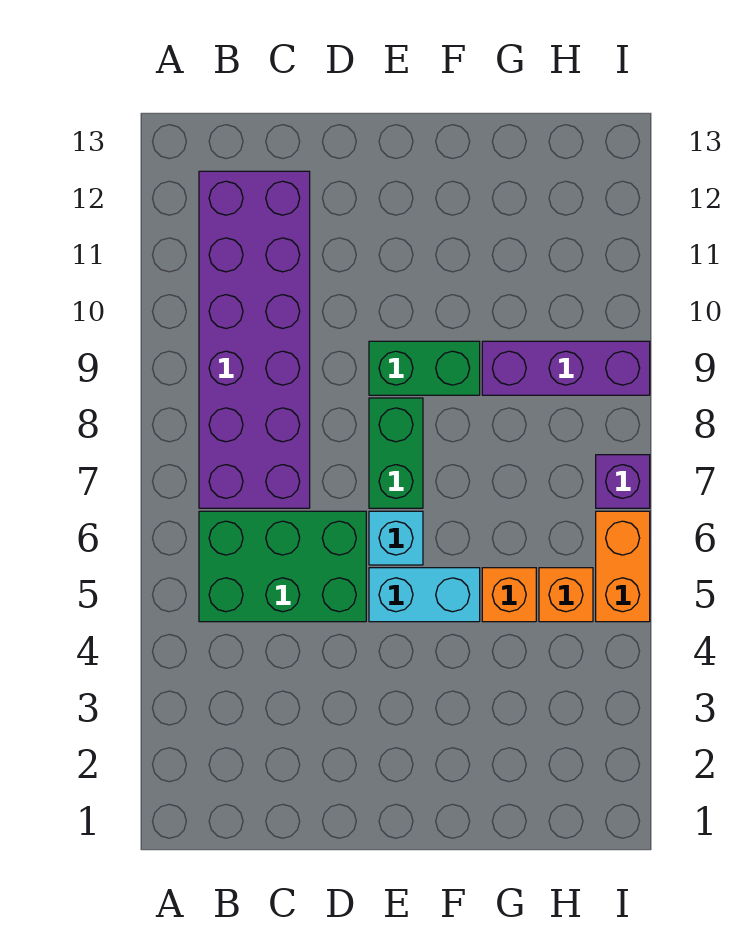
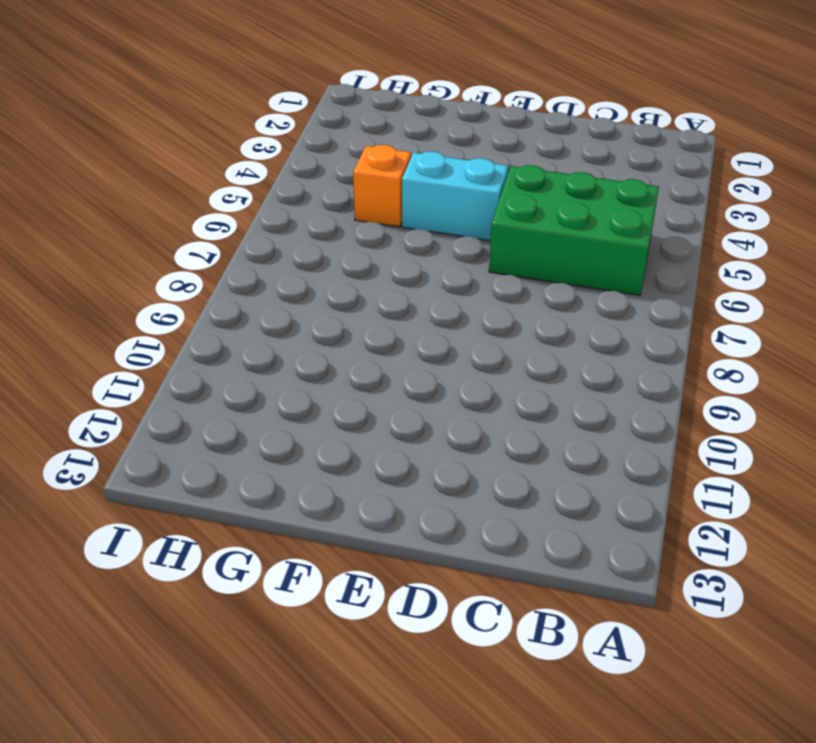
none -> purple brick B7:C12 level 1
none -> cyan brick E6 level 1

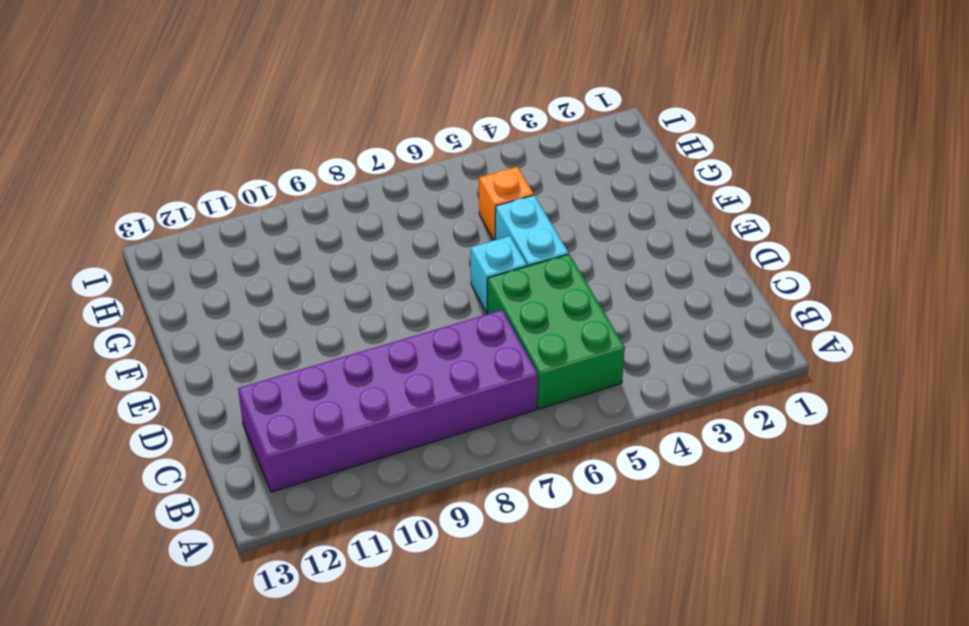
none -> green brick E7:E8 level 1
none -> green brick E9:F9 level 1

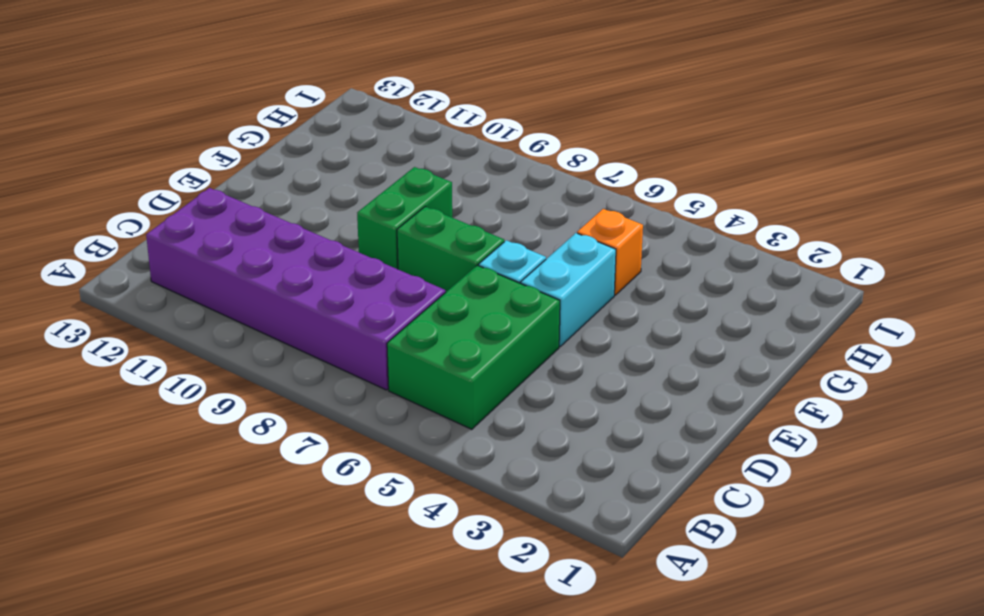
none -> purple brick G9:I9 level 1
none -> orange brick H5 level 1

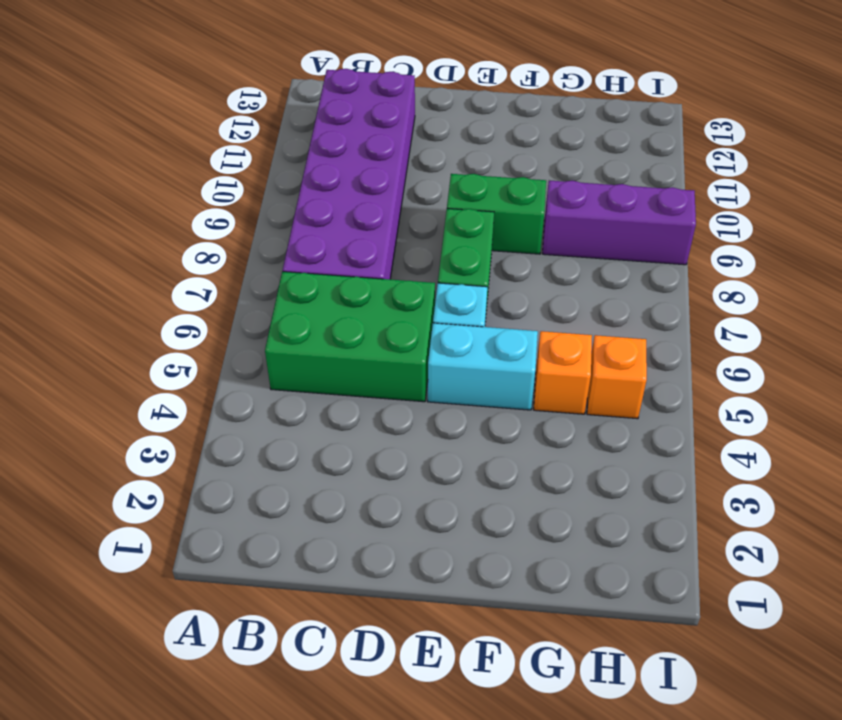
none -> orange brick I5:I6 level 1
none -> purple brick I7 level 1

